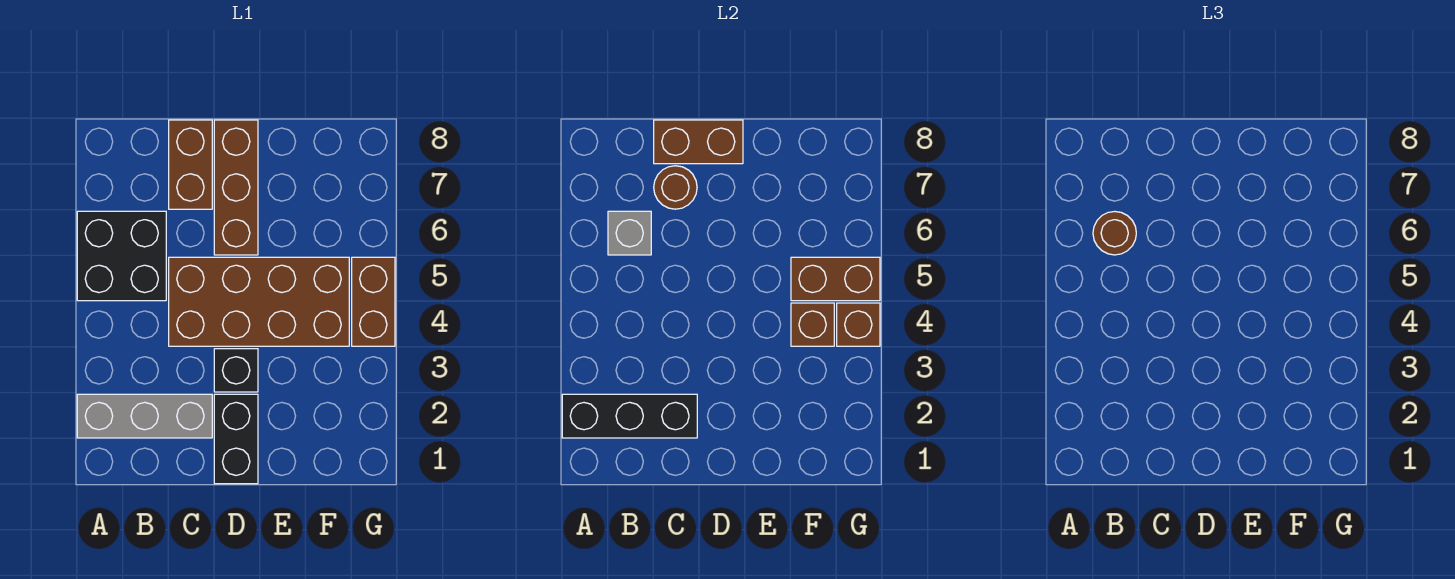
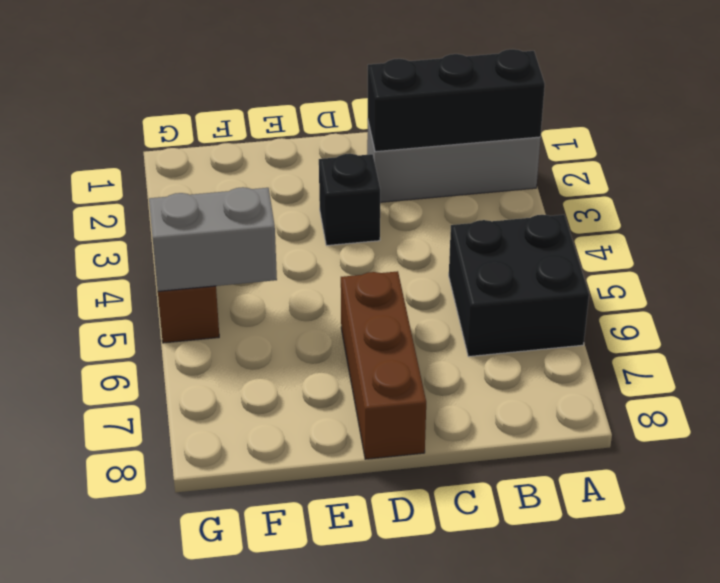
grey brick F5:G5 level 2 -> brown brick F5:G5 level 2
none -> brown brick C4:F5 level 1
none -> brown brick C7:C8 level 1
none -> black brick D1:D2 level 1

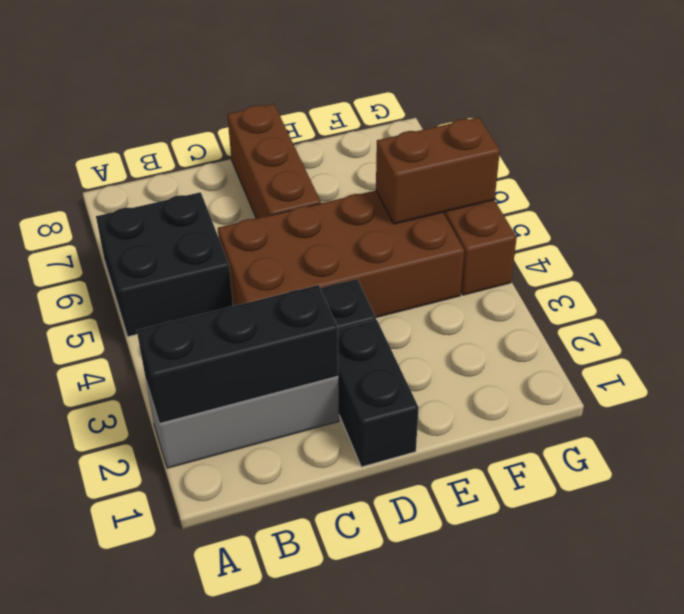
none -> brown brick C7:C8 level 1
none -> grey brick B6 level 2
none -> brown round brick C7 level 2

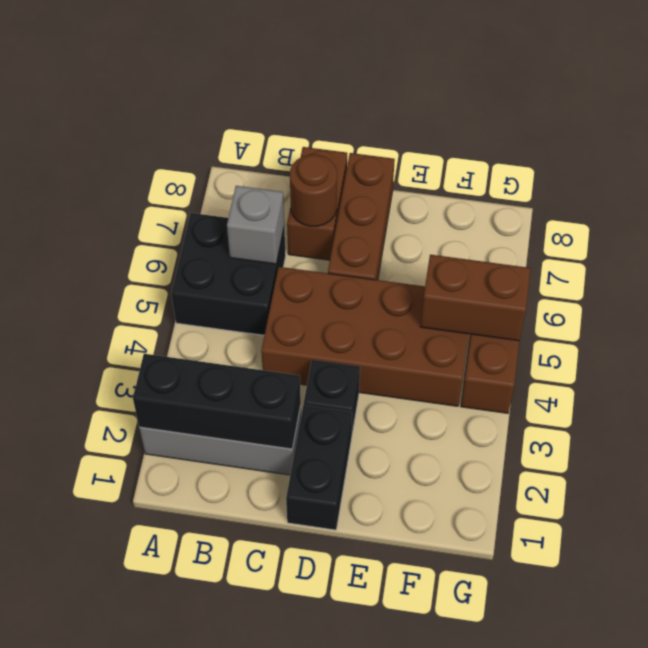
none -> brown brick C8:D8 level 2
none -> brown brick F4 level 2
none -> brown brick G4 level 2

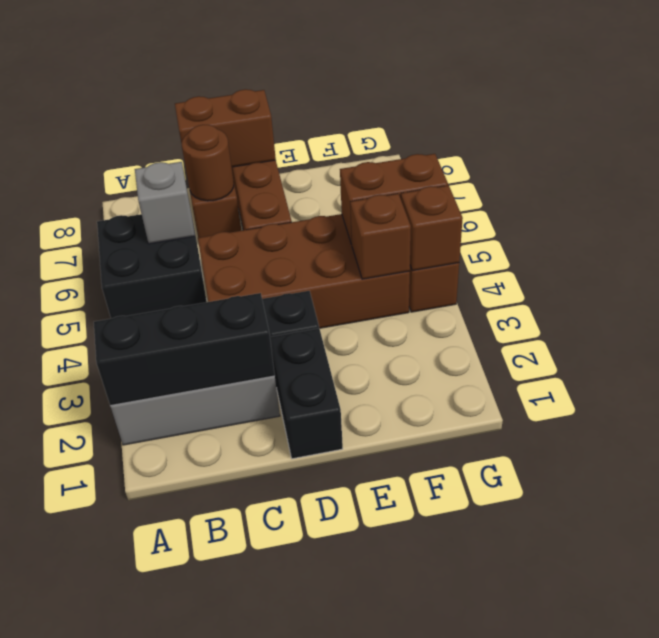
none -> brown round brick B6 level 3

